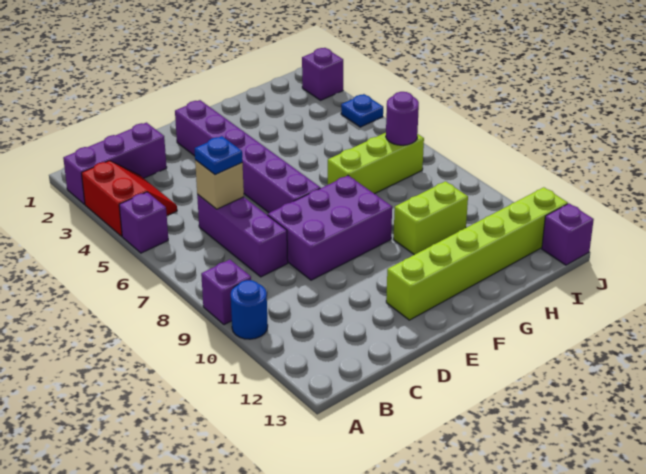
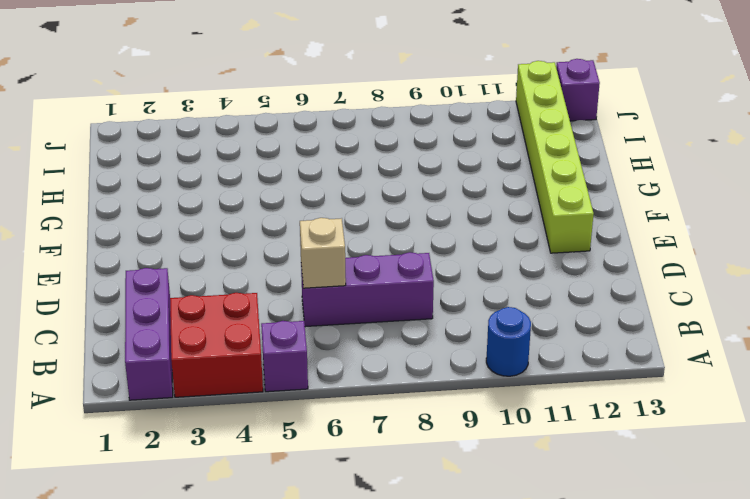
red brick A3:B4 level 1 -> red slope A3:B4 level 1 top A
none -> purple brick A9 level 1
none -> purple brick D8:F9 level 1
none -> purple brick E2:E7 level 1

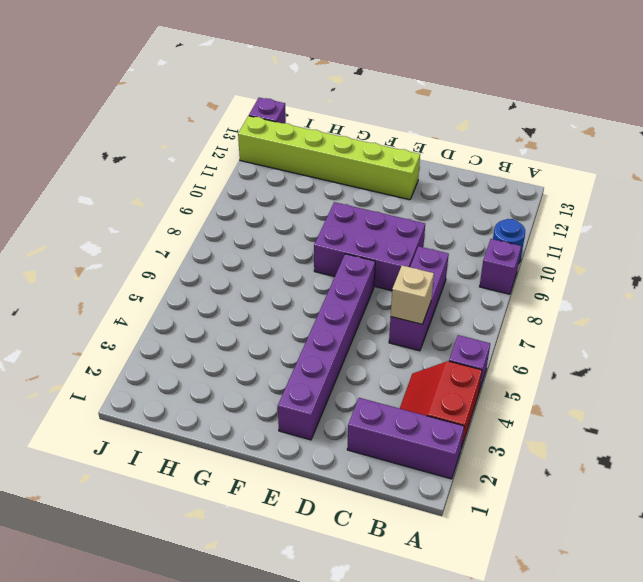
none -> lime brick G7:I7 level 1
none -> lime brick G10:H10 level 1
none -> purple brick J2 level 1

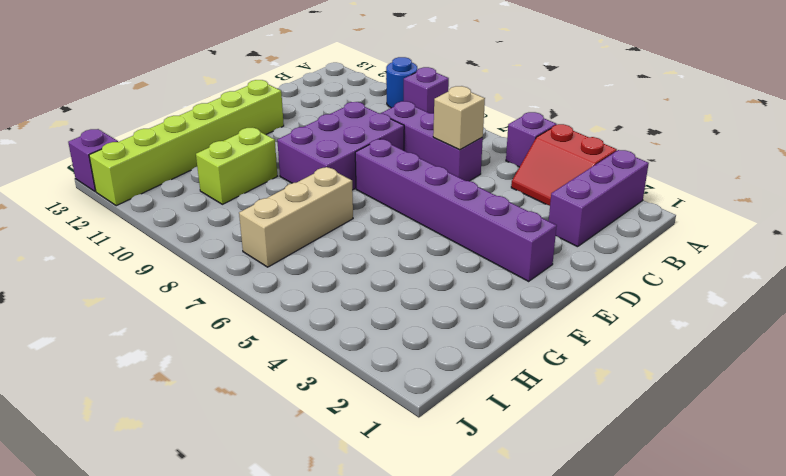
tan brick G7:I7 level 1 -> lime brick G7:I7 level 1
none -> purple brick J2 level 1
none -> blue plate J4 level 1
none -> purple round brick I7 level 2

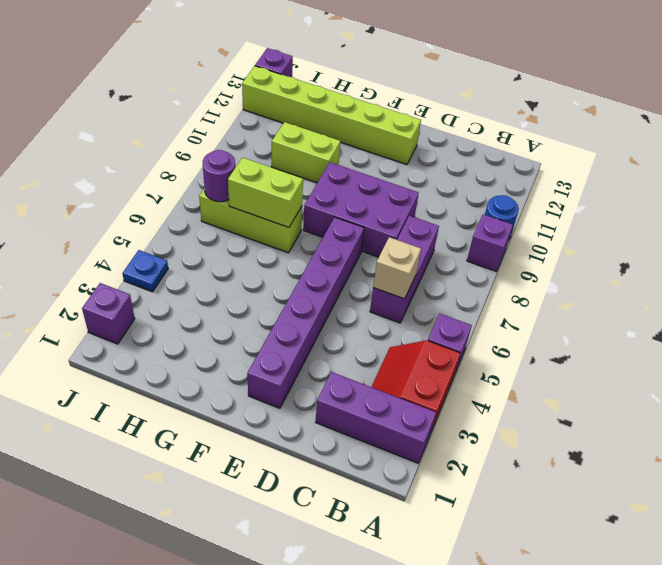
lime brick G7:H7 level 2 -> none
none -> blue plate C6 level 3

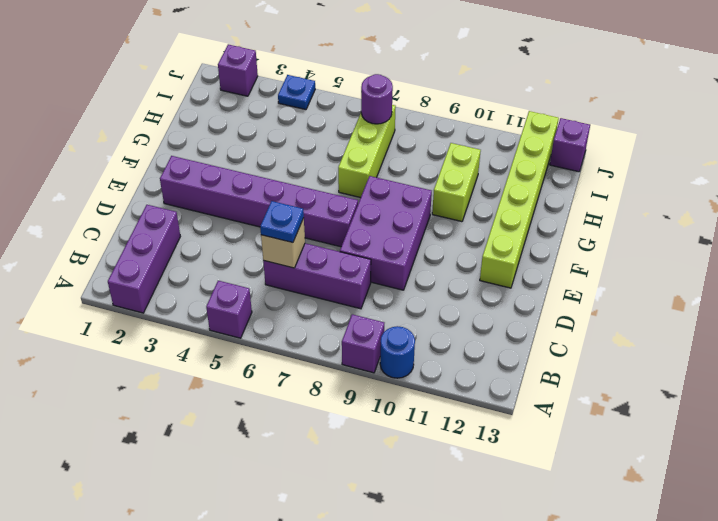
none -> red slope A3:B4 level 1 top A

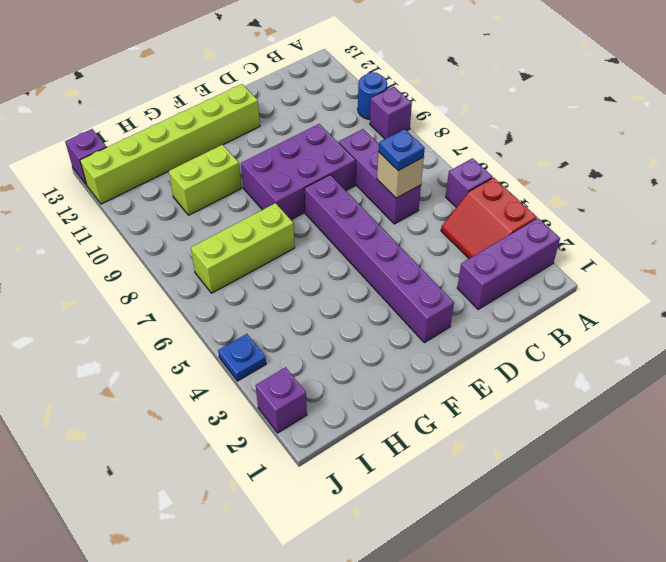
none -> purple round brick I7 level 2

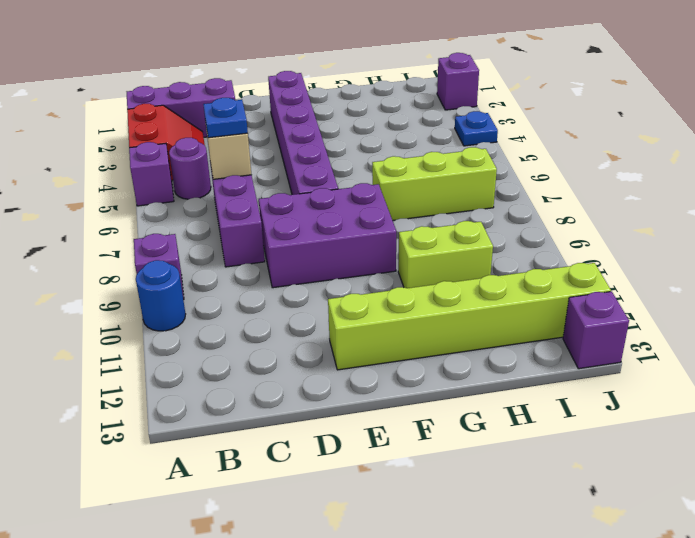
purple round brick B5 level 1 -> purple round brick I7 level 2

